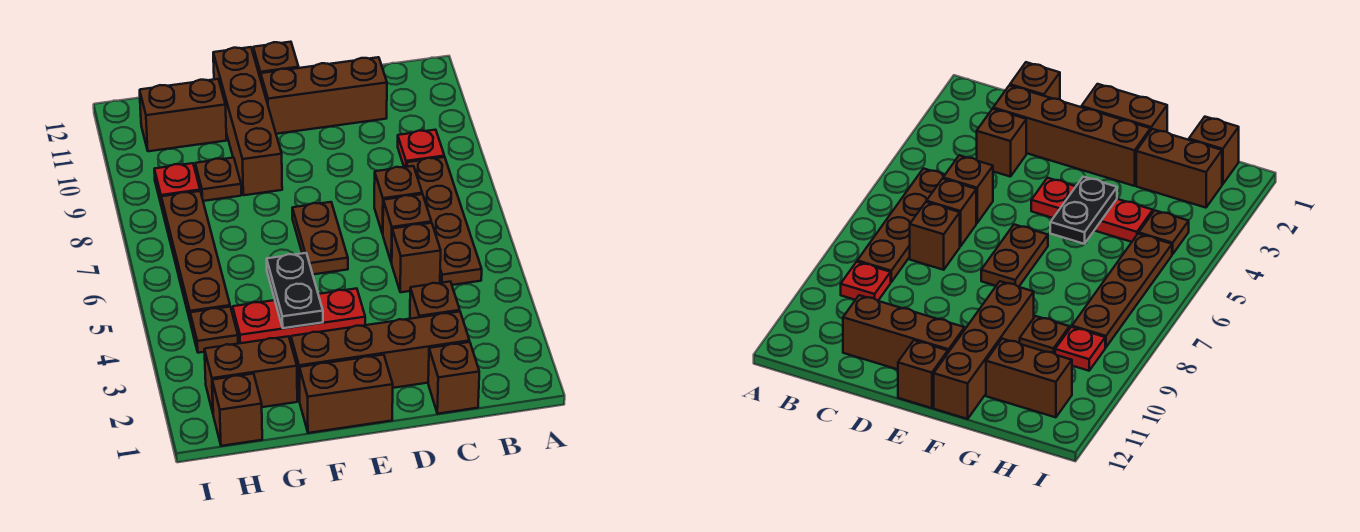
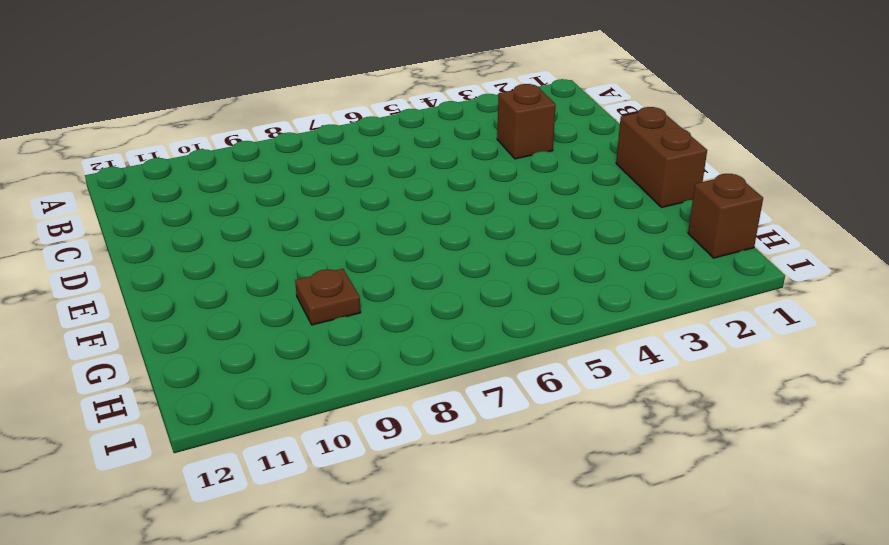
none -> brown plate B5:B8 level 1
none -> red plate B9 level 1
none -> brown brick C1 level 1

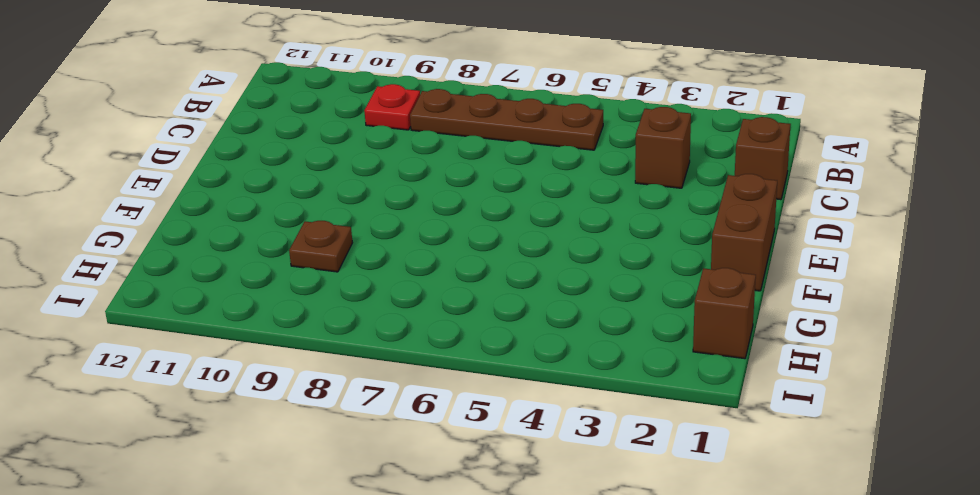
none -> brown brick C2:F2 level 1
none -> brown brick C5 level 1
none -> brown brick C6 level 1

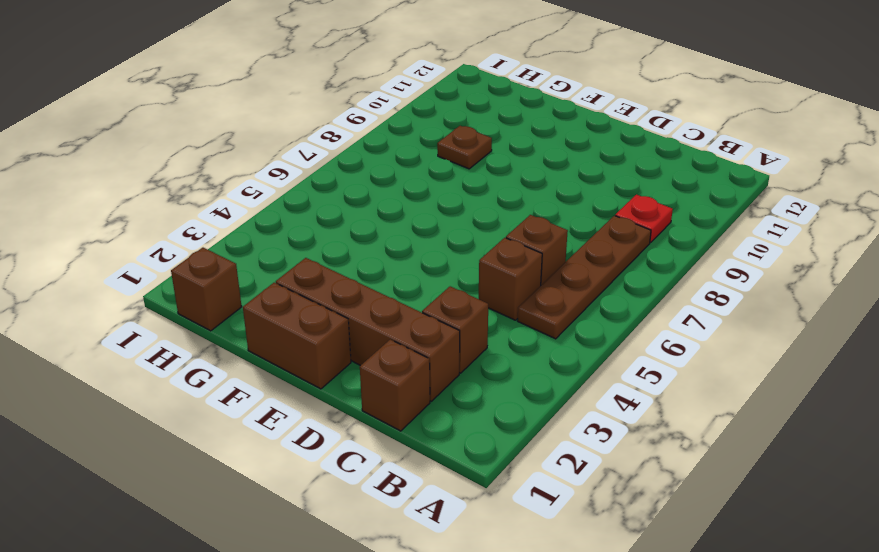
none -> brown brick C7 level 1
none -> brown brick C11:E11 level 1
none -> red plate E4:G4 level 1

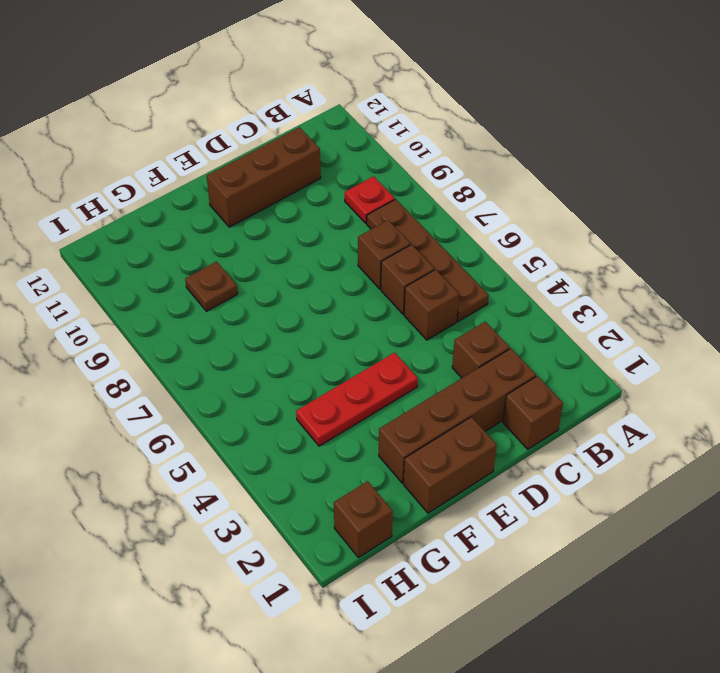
none -> brown plate E6:E7 level 1
none -> brown brick E12 level 1
none -> brown brick F9:F12 level 1

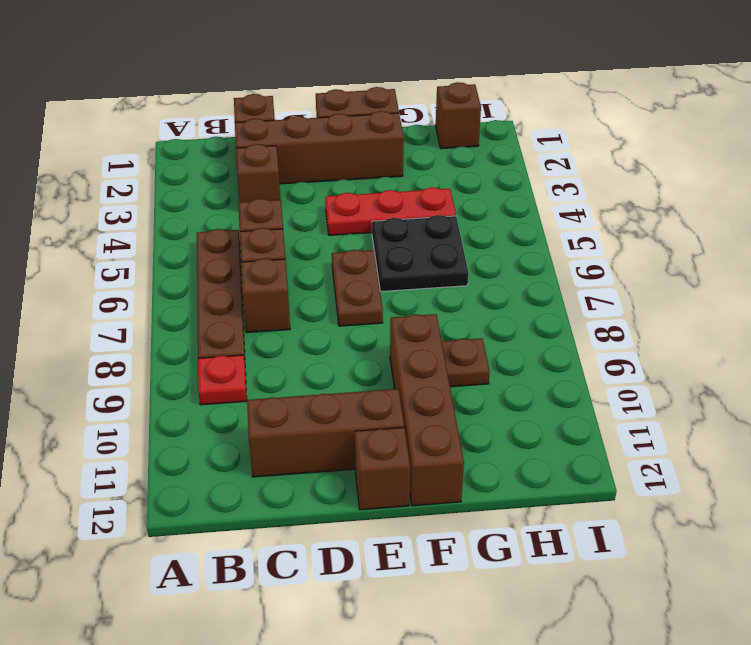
black plate F5:G6 level 1 -> none
none -> brown brick G2:H2 level 1
none -> brown brick G11:H11 level 1
none -> brown plate H4 level 1

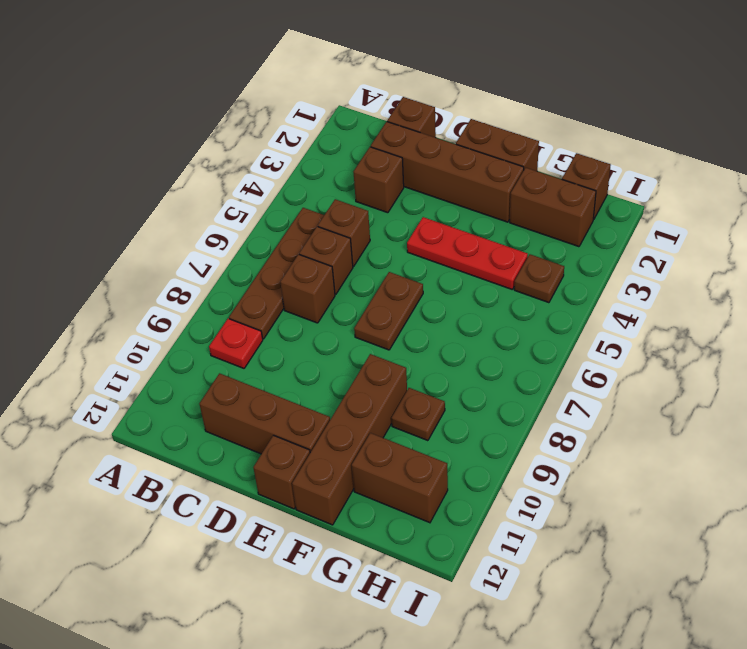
none -> brown plate H5:H8 level 1
none -> red plate H9 level 1
none -> black plate F4:F5 level 2

